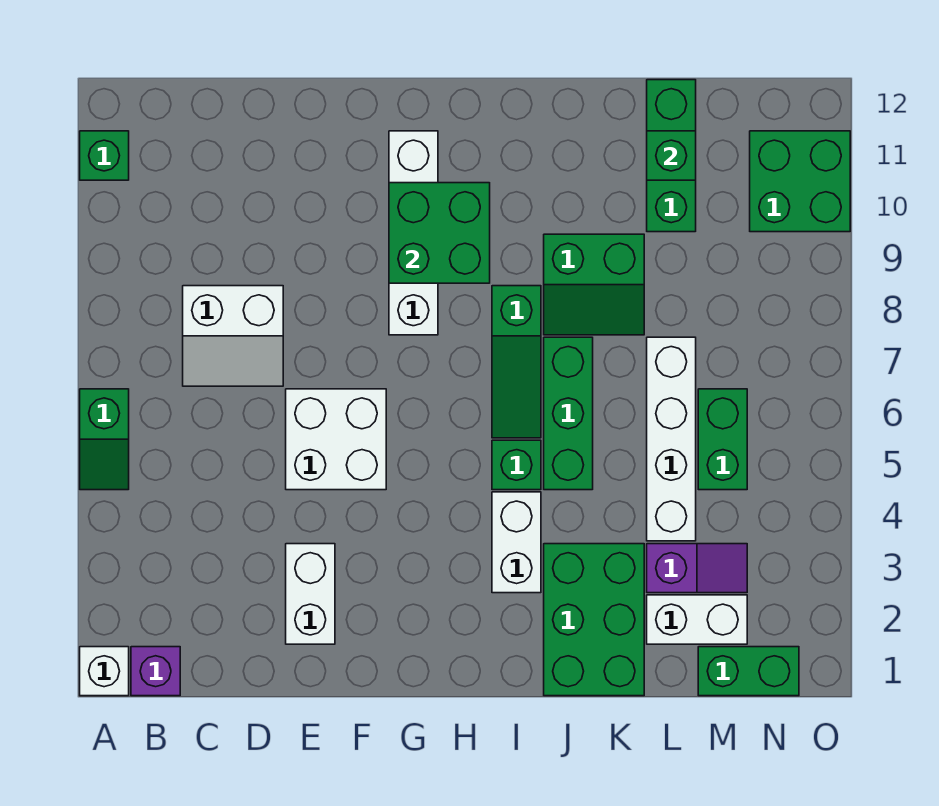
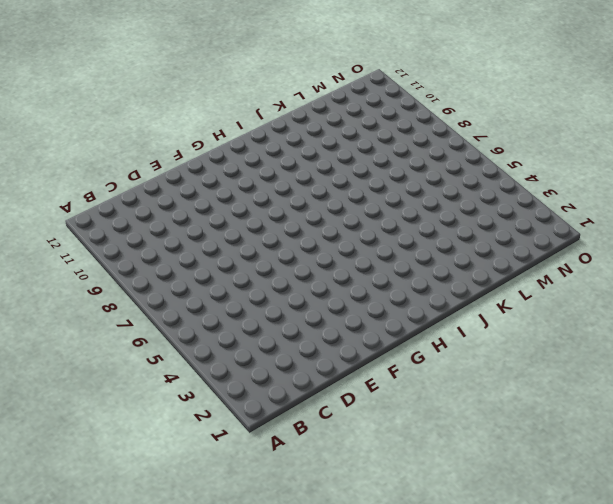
none -> white brick A1 level 1
none -> green slope A5:A6 level 1 top 6
none -> green brick A11 level 1

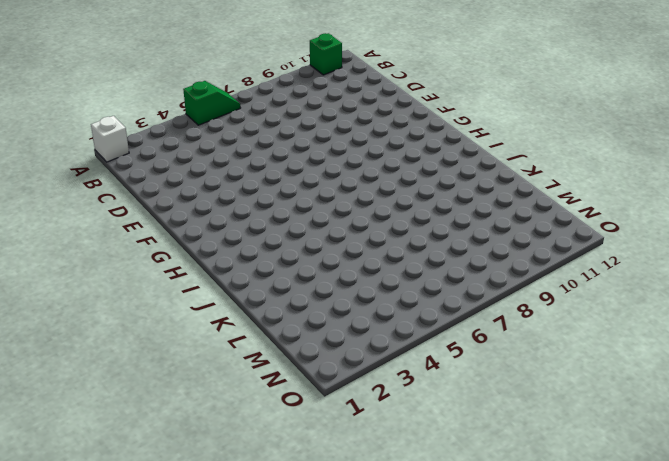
green slope A5:A6 level 1 top 5 -> green slope A5:A6 level 1 top 6
none -> purple brick B1 level 1
none -> white slope C7:D8 level 1 top 8
none -> white brick E2:E3 level 1

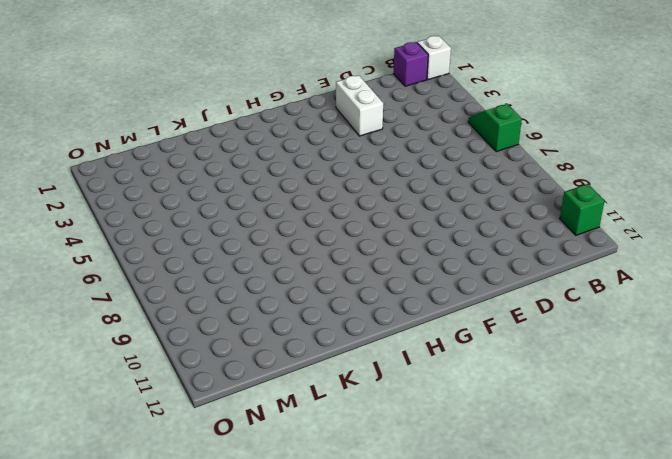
none -> white slope C7:D8 level 1 top 8
none -> white brick E5:F6 level 1
none -> white brick G8:G11 level 1

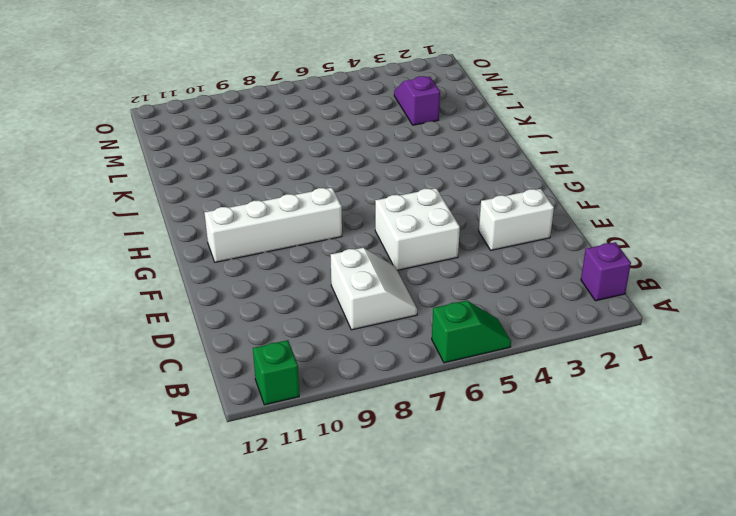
none -> white brick A1 level 1
none -> white brick I3:I4 level 1
none -> green brick I5 level 1

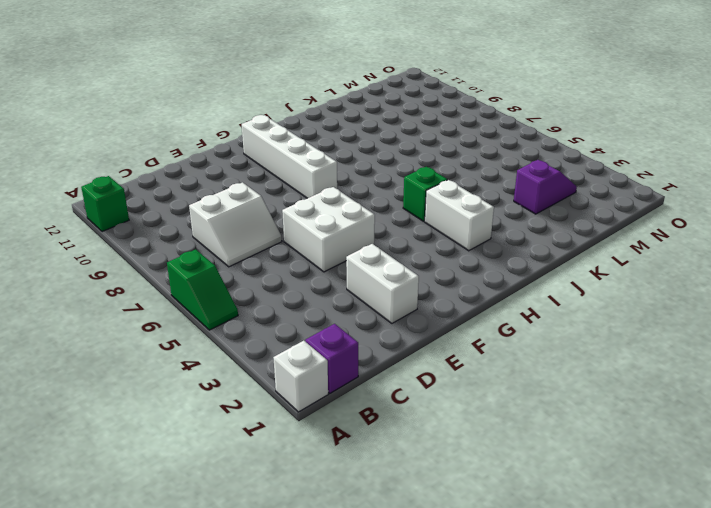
none -> green slope I6:I8 level 1 top 8
none -> green brick J1:K3 level 1
none -> green brick J5:J7 level 1

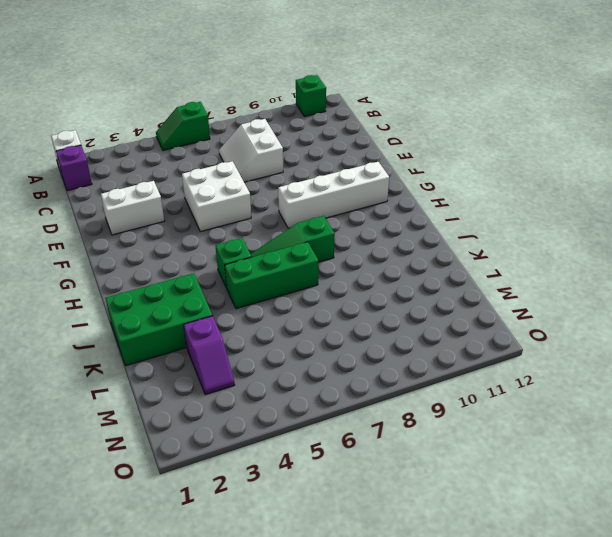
none -> white brick I3:I4 level 1
none -> green slope J8:K9 level 1 top 9
none -> white brick L2:M2 level 1

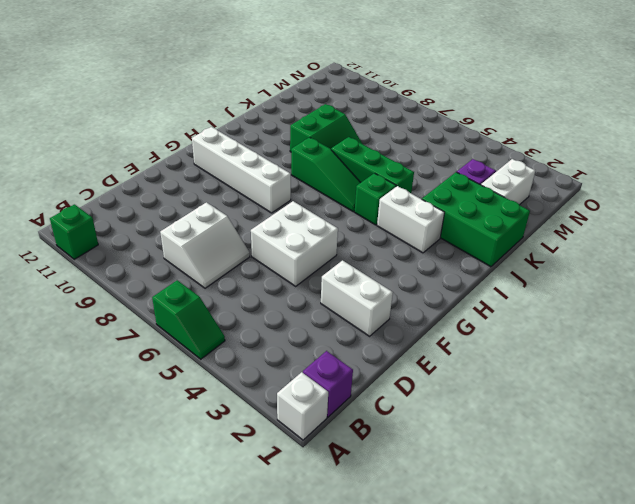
none -> white brick L4:L7 level 1
none -> green brick L10:L12 level 1
none -> green brick M1:N1 level 1

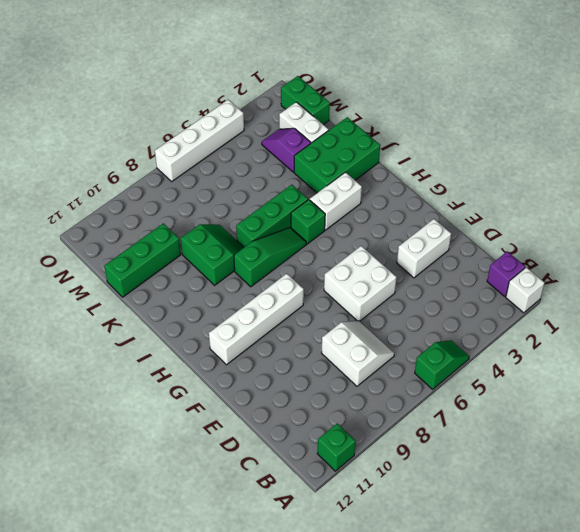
white brick O4:O7 level 1 -> white brick L4:L7 level 1
none -> green brick M5:M6 level 1
none -> green brick N10:O11 level 1
none -> green brick G9:H10 level 2

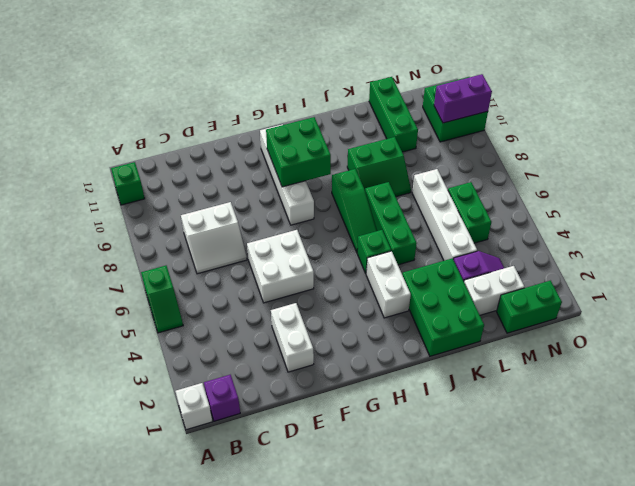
purple brick N10:O10 level 2 -> none
none -> green brick L11 level 2

